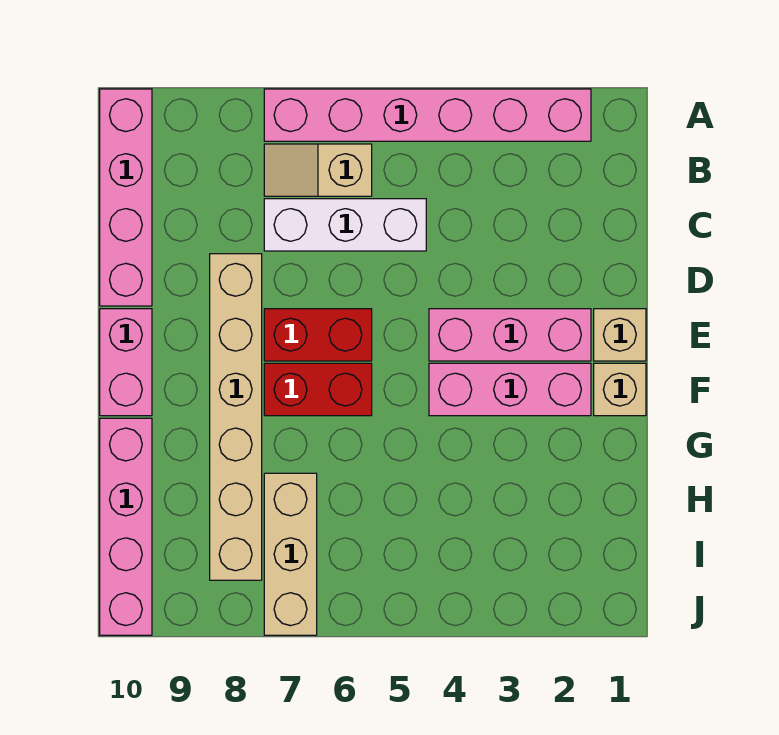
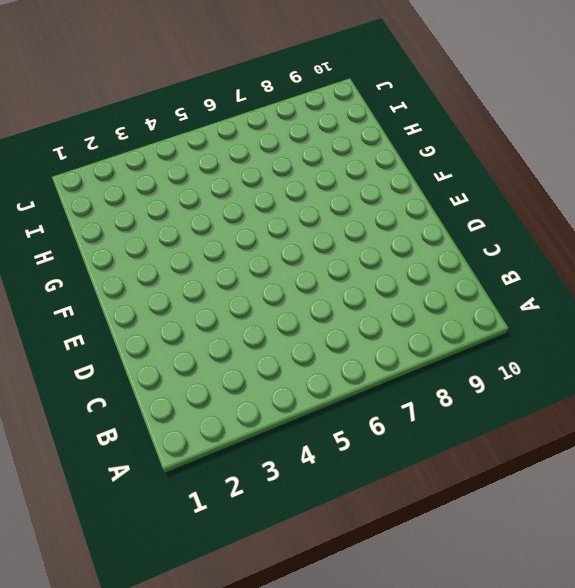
none -> pink brick A2:A7 level 1
none -> pink brick A10:D10 level 1
none -> tan slope B6:B7 level 1 top 6

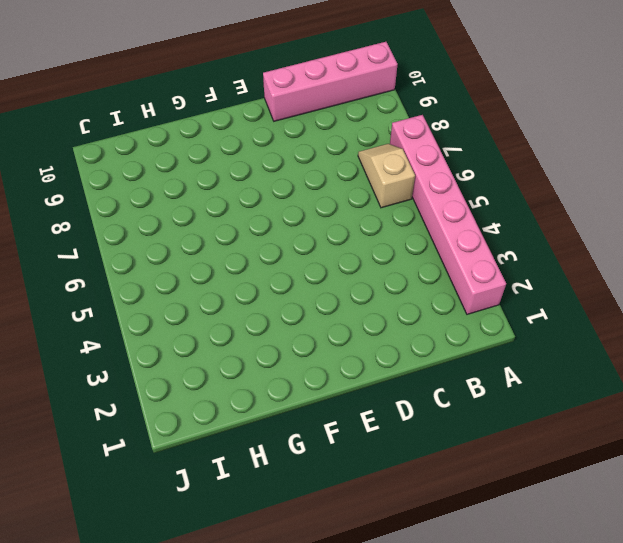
none -> white brick C5:C7 level 1
none -> tan brick D8:I8 level 1
none -> tan brick E1 level 1

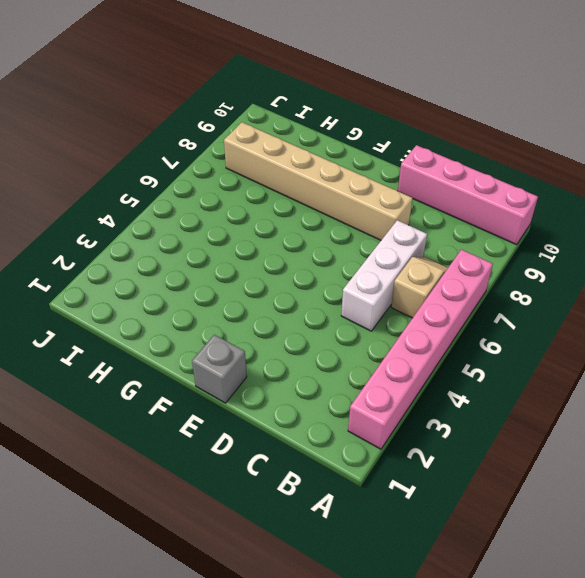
grey brick E1 level 1 -> tan brick E1 level 1
none -> pink brick E2:E4 level 1
none -> red brick E6:E7 level 1
none -> pink brick E10:F10 level 1

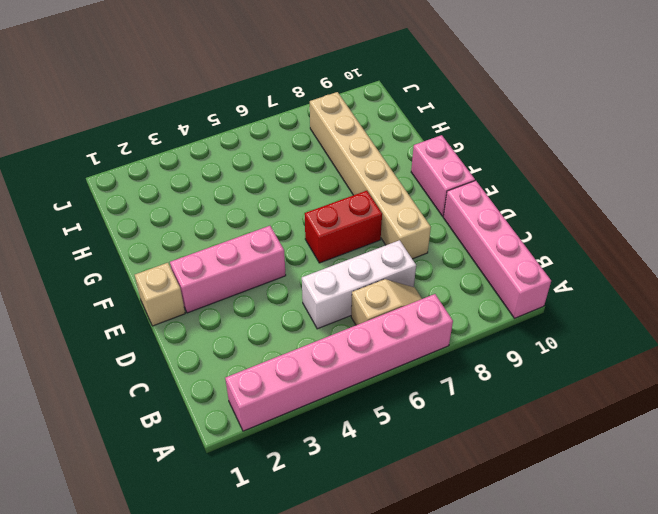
none -> tan brick F1 level 1
none -> pink brick F2:F4 level 1
none -> red brick F6:F7 level 1

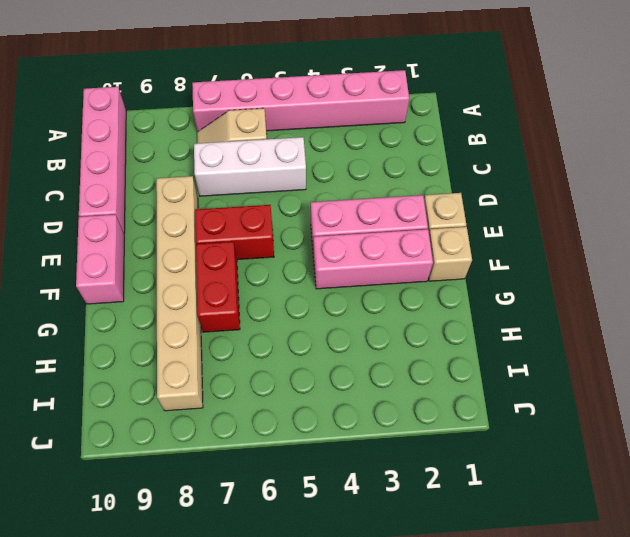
red brick F7:G7 level 1 -> red brick F6:F7 level 1
none -> pink brick G10:J10 level 1
none -> tan brick H7:J7 level 1

